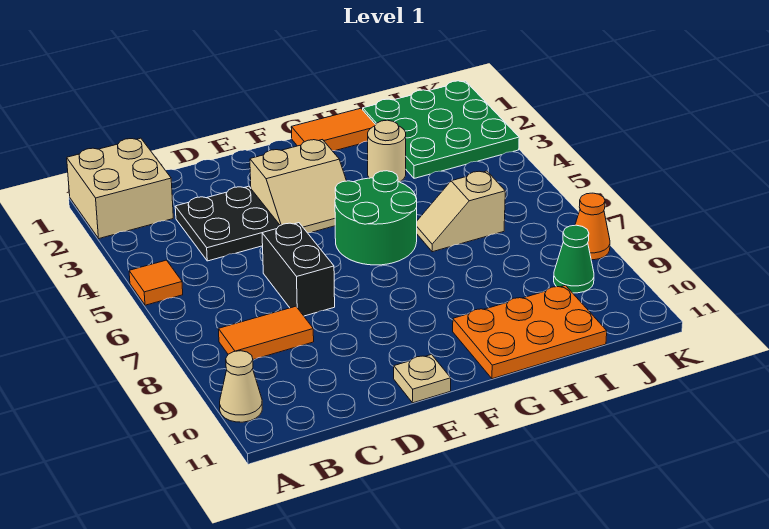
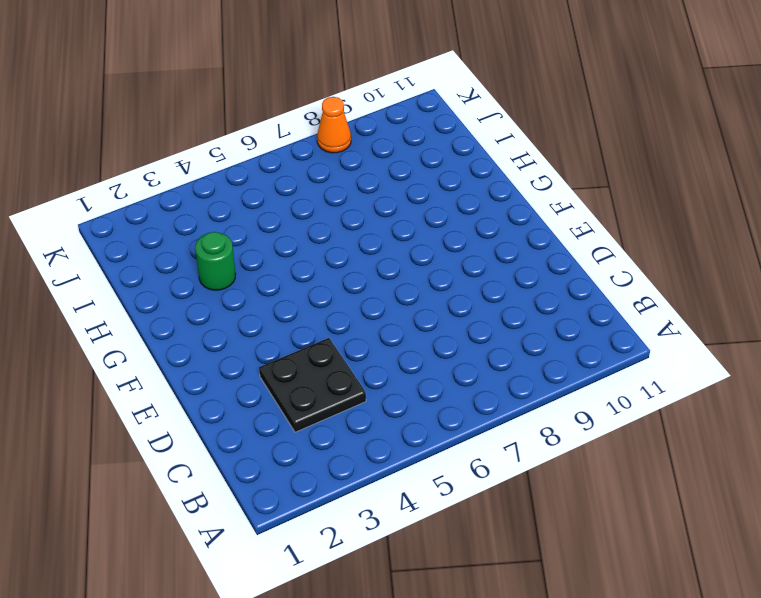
green round brick H3 level 1 -> tan round brick H3 level 1
none -> tan brick A1:B2 level 1
none -> orange tile A5 level 1
none -> tan cone A10 level 1

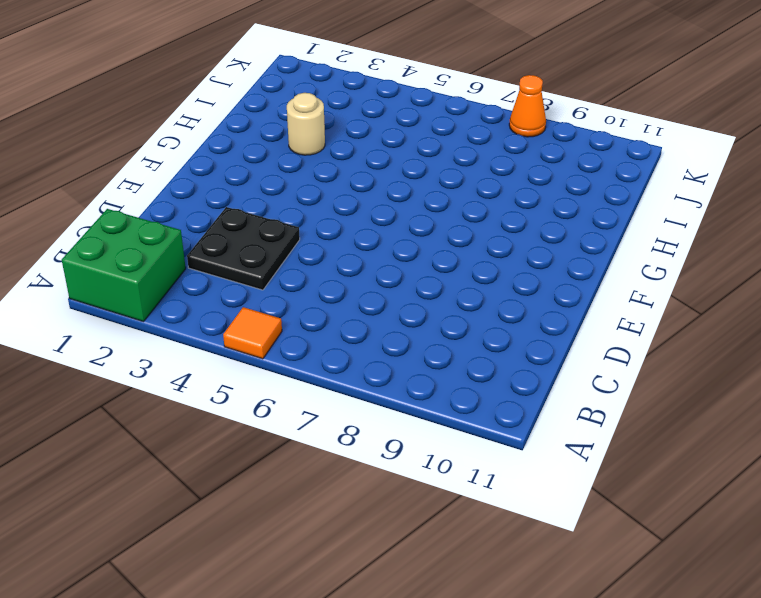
green brick A1:B2 level 1 -> tan brick A1:B2 level 1
none -> tan cone A10 level 1
none -> orange tile B8:C8 level 1
none -> black brick D6:D7 level 1

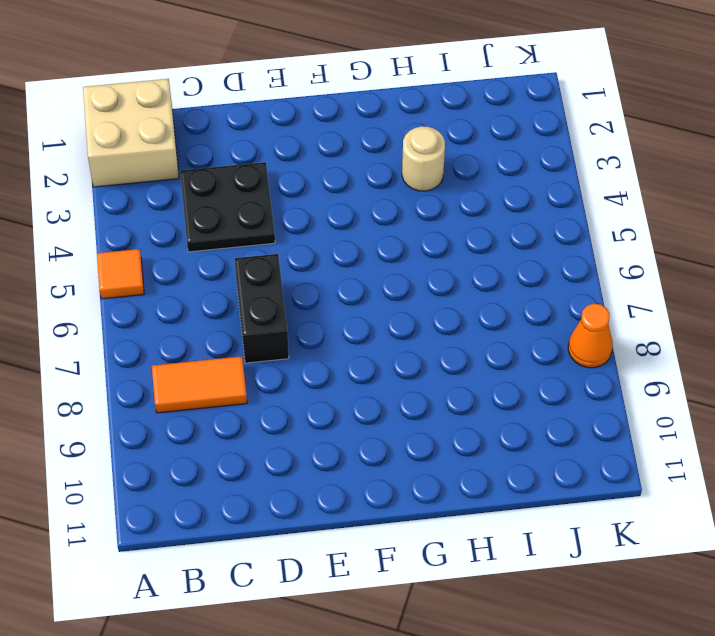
none -> tan cone A10 level 1
none -> tan slope E3:F4 level 1 top 3
none -> tan plate E11 level 1

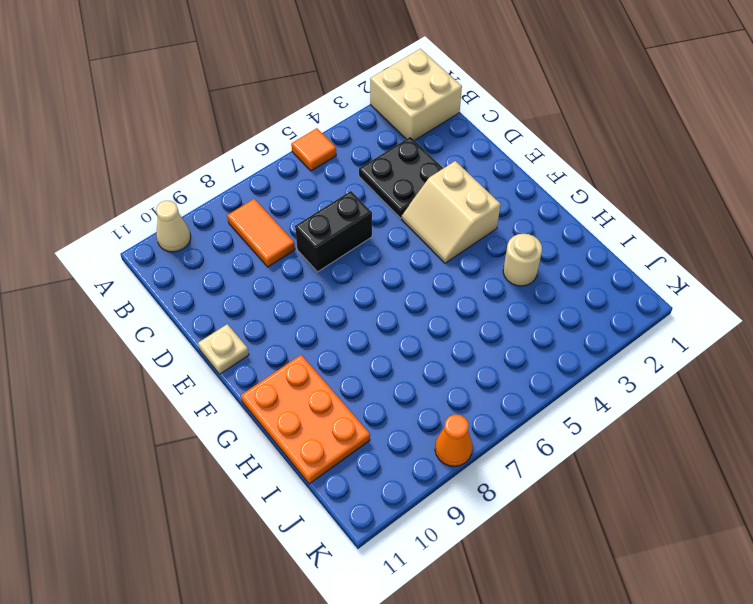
none -> green round brick F5:G6 level 1
none -> orange tile G1:H1 level 1
none -> tan slope H6:I6 level 1 top I

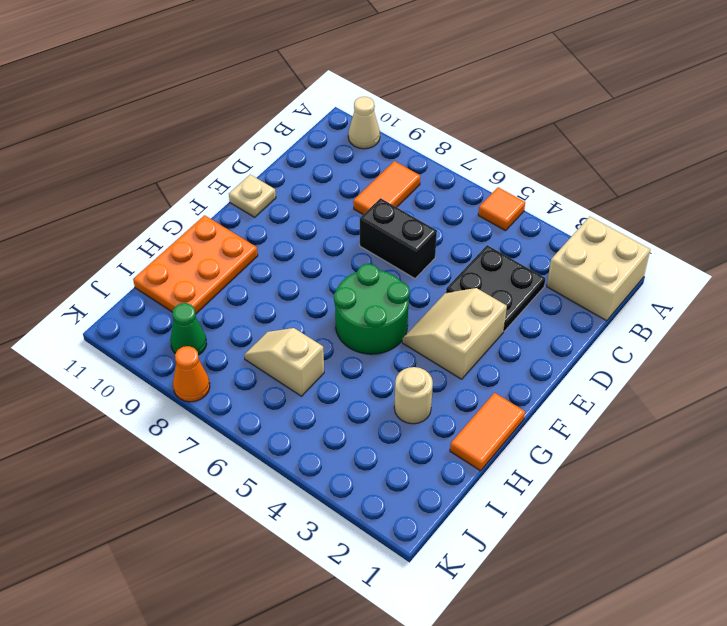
tan slope I6:I7 level 1 top 6 -> tan slope H6:I6 level 1 top I
none -> green plate I1:K3 level 1

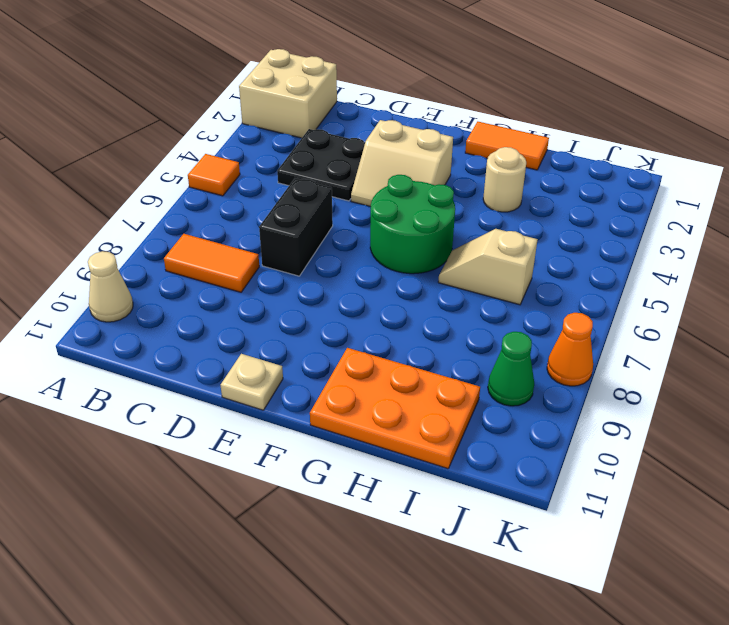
none -> green plate I1:K3 level 1

